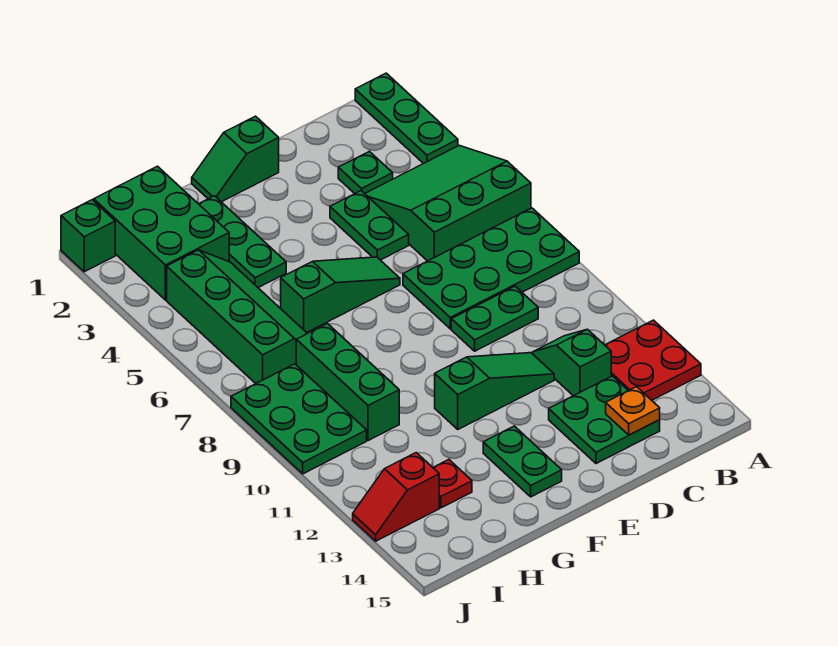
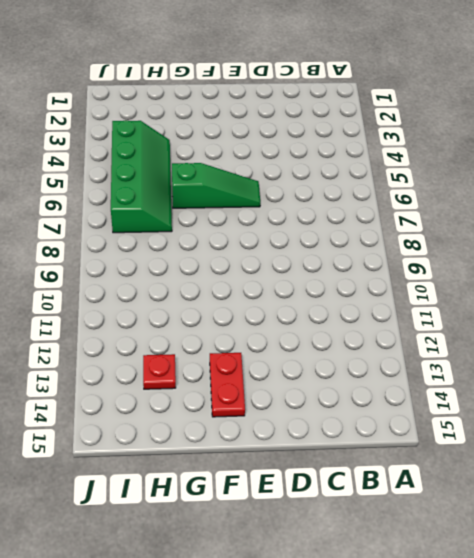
red plate F13:F14 level 1 -> green plate F13:F14 level 1
none -> green plate A1:A3 level 1
none -> green slope A4:C6 level 1 top 6
none -> green plate A7:D8 level 1

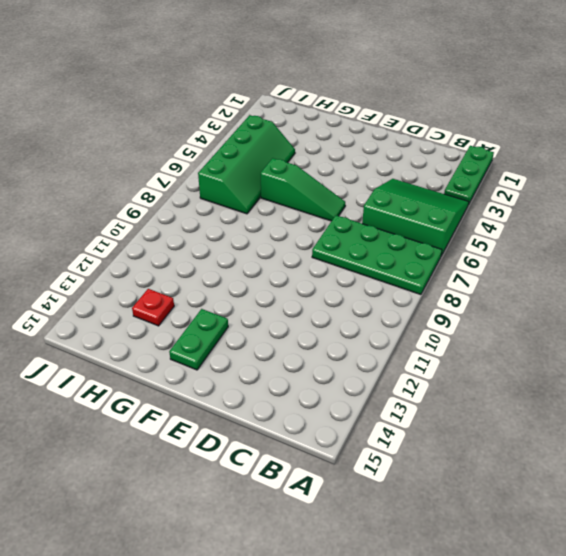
none -> red plate A12:B13 level 1
none -> green plate C3 level 1
none -> green plate C9:D9 level 1

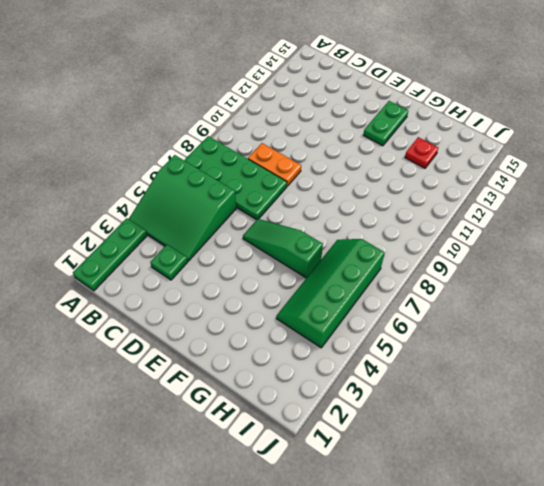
orange plate C9:D9 level 1 -> green plate C9:D9 level 1
none -> red plate A12:B13 level 1
none -> green slope C11:C12 level 1 top 12
none -> green plate C13:D14 level 1

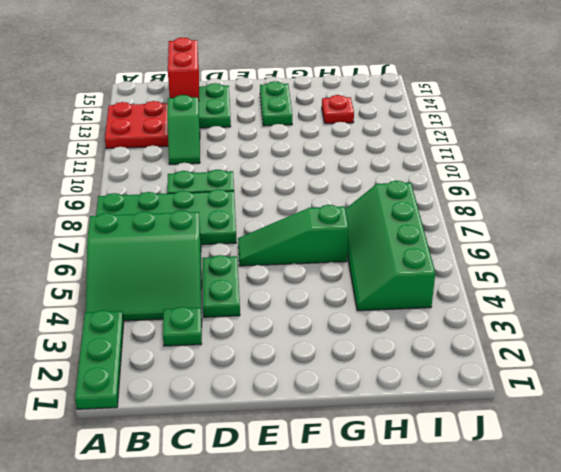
red brick C14:C15 level 2 -> orange plate C14 level 2
none -> green slope D11:F11 level 1 top F
none -> green slope E1:F1 level 1 top E
none -> green plate G2:G4 level 1

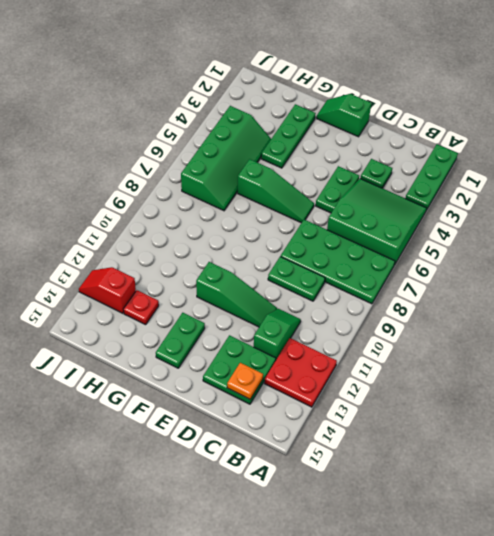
none -> green brick H1:I3 level 1
none -> green brick H8:H10 level 1
none -> green plate I8:J10 level 1

